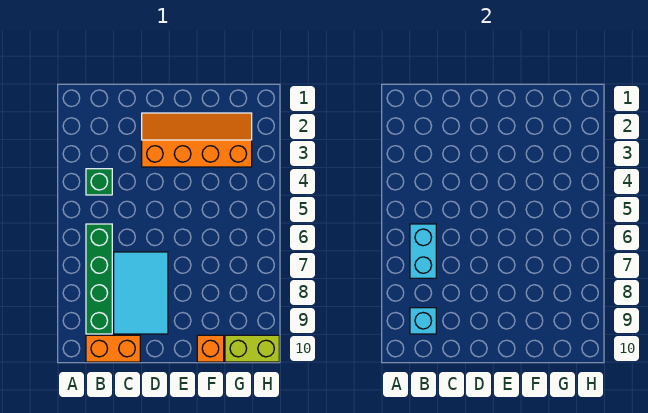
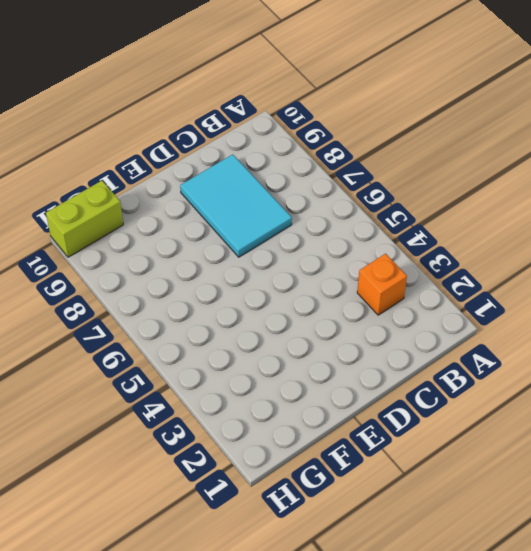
orange brick B3 level 1 -> orange brick F10 level 1
none -> green brick B4 level 1
none -> green brick B6:B9 level 1

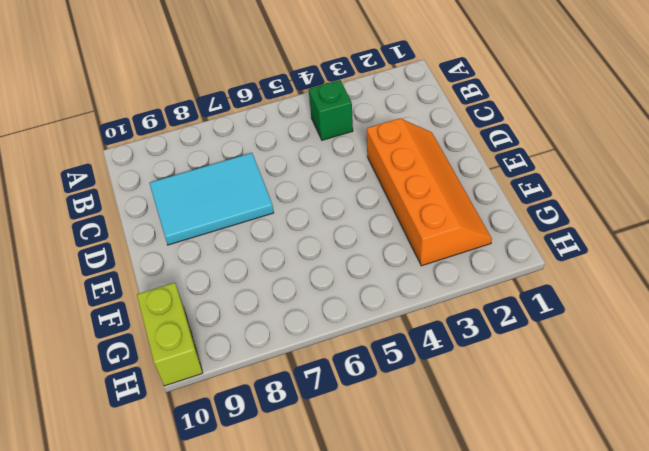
none -> green brick B6:B9 level 1
none -> orange brick B10:C10 level 1

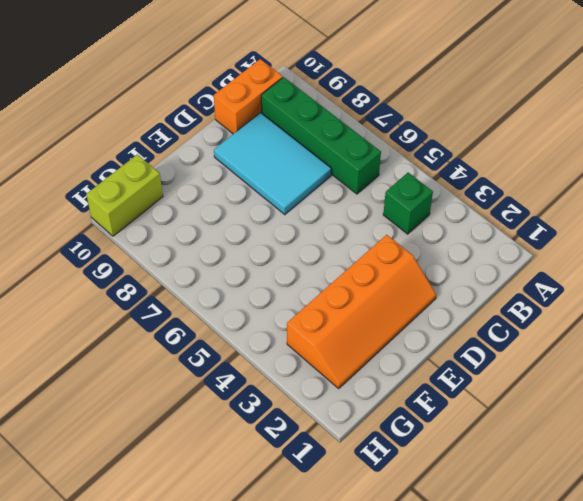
none -> orange brick F10 level 1
none -> cyan brick B6:B7 level 2

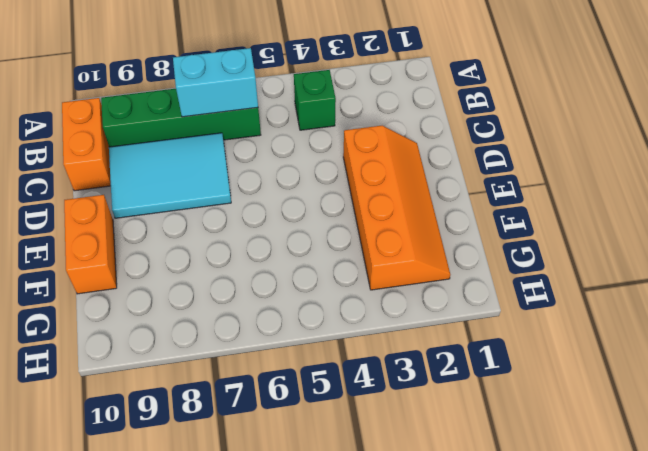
orange brick E10:F10 level 1 -> orange brick F10 level 1
none -> lime brick G10:H10 level 1
none -> cyan brick B9 level 2

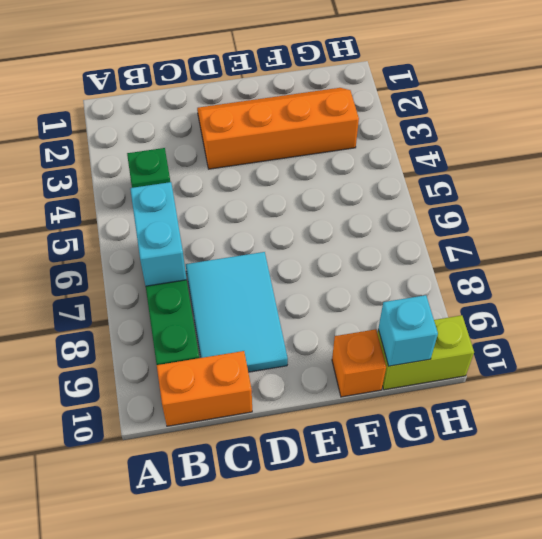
cyan brick G10 level 2 -> cyan brick B9 level 2

